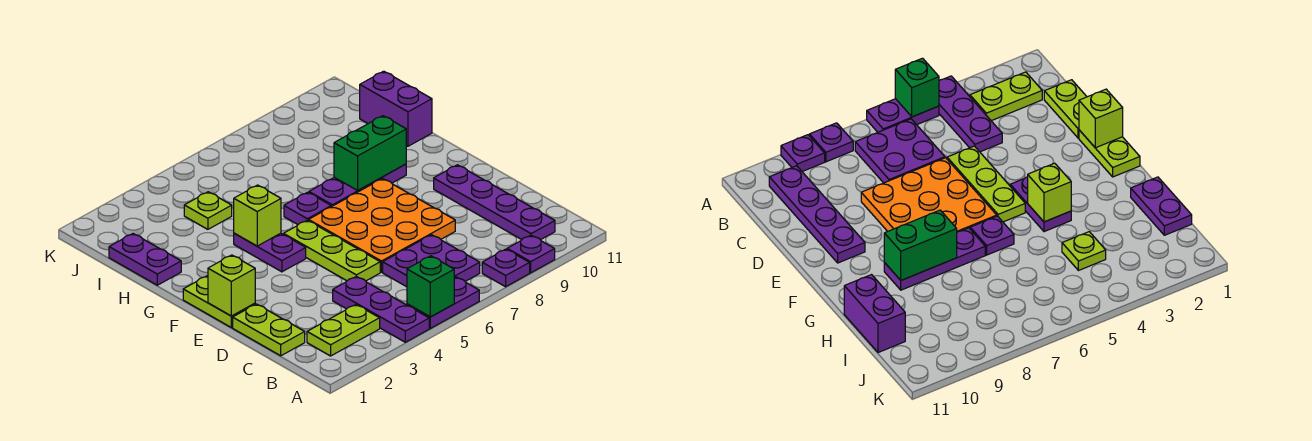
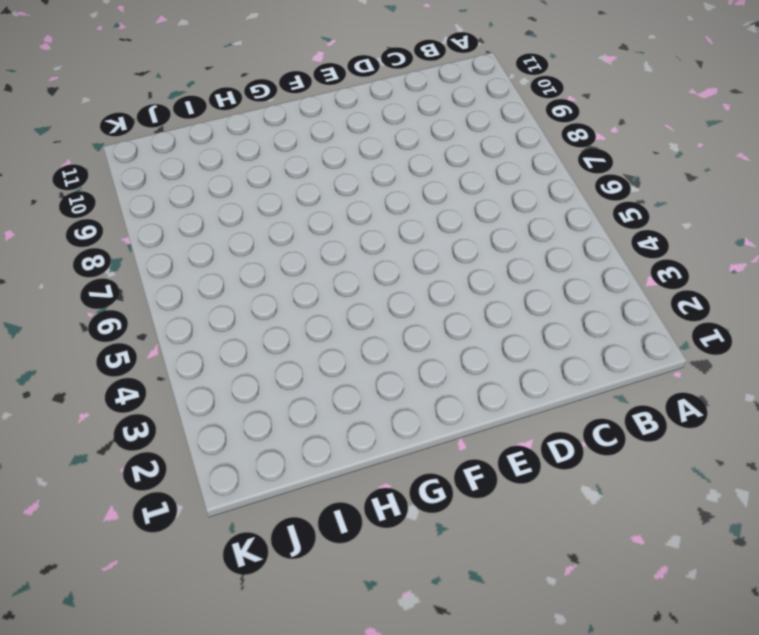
none -> purple plate A4:C4 level 1
none -> purple plate A5:A6 level 1
none -> purple plate A8 level 1

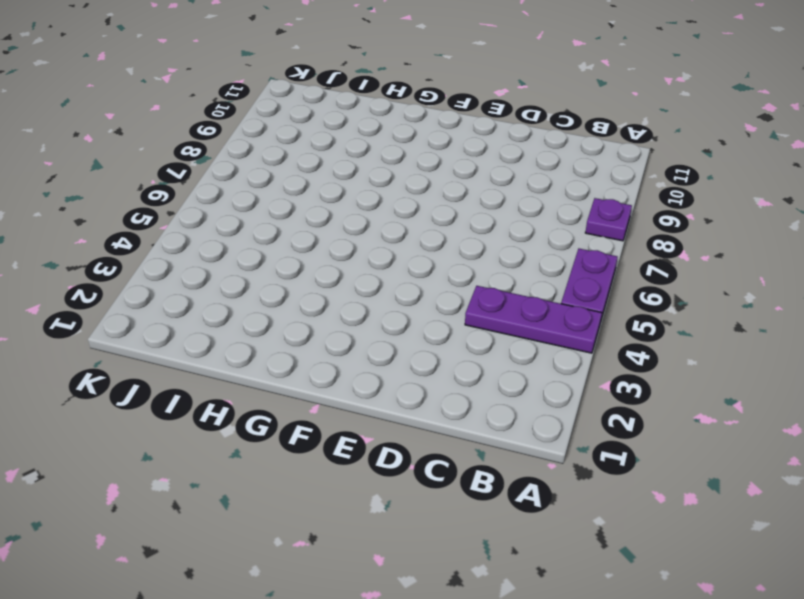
none -> purple plate A9 level 1
none -> lime plate B2:B3 level 1
none -> purple plate B6:C7 level 1

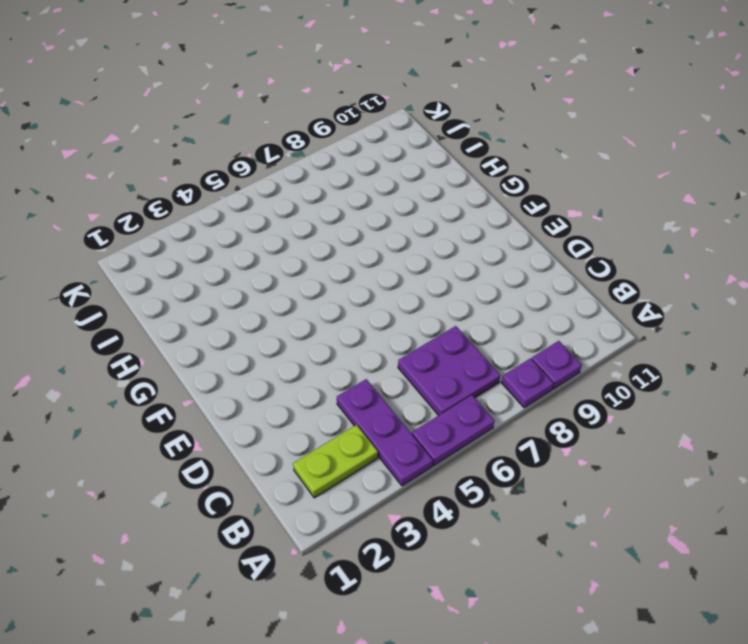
none -> purple plate B10:E10 level 1
none -> lime plate C1:D1 level 1
none -> lime plate D5:F5 level 1

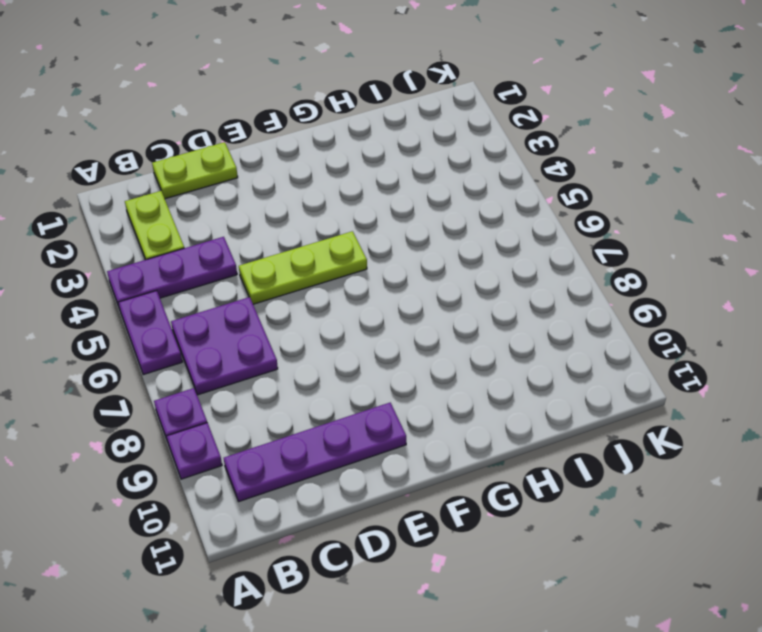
none -> orange plate D6:F8 level 1
none -> lime plate E1:F1 level 1
none -> purple plate F4:G4 level 1

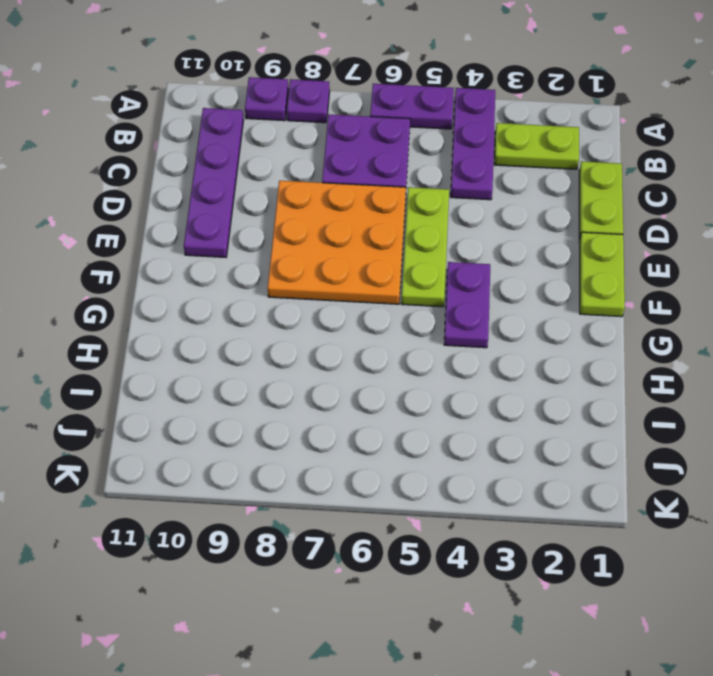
none -> purple plate G6 level 1
none -> purple plate G7:G9 level 1
none -> purple plate H1:I1 level 1

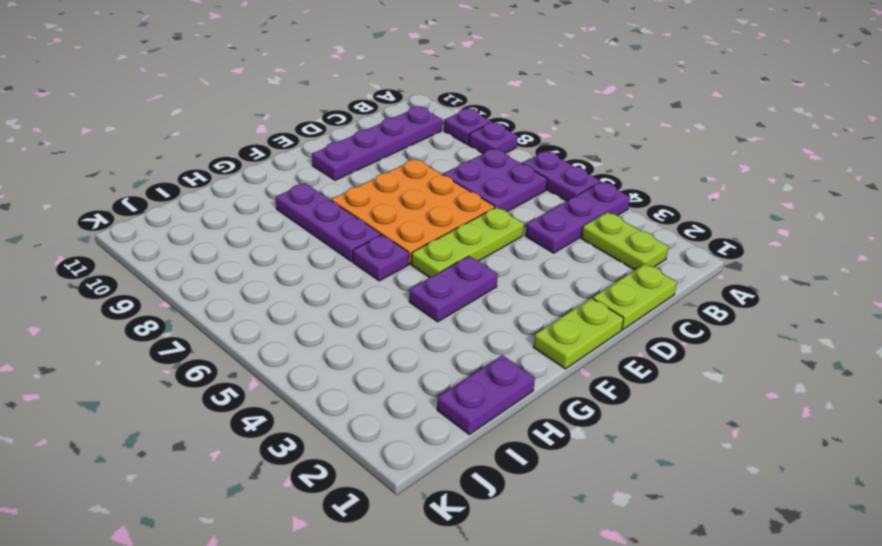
none -> purple brick H11:I11 level 1
none -> lime plate I4 level 1
none -> green brick A5 level 2

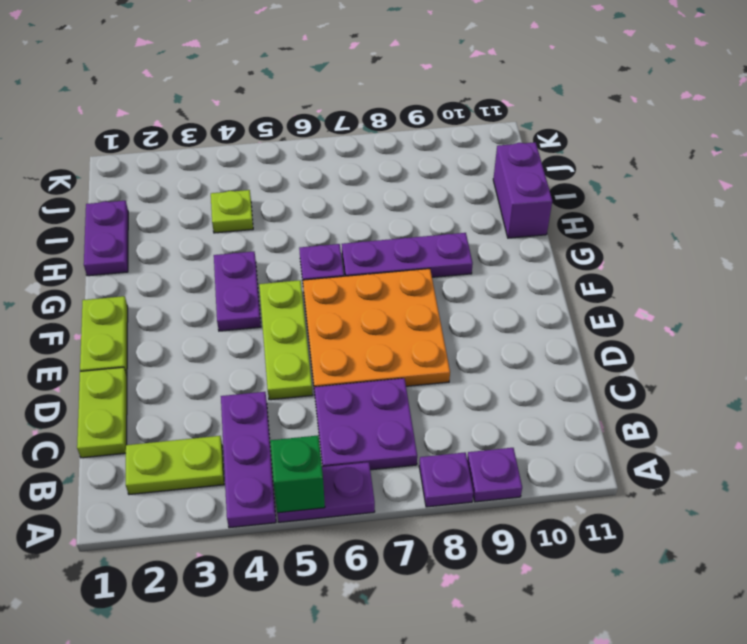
none -> purple plate B10:E10 level 1
none -> lime brick E1 level 2
none -> lime brick G4 level 2

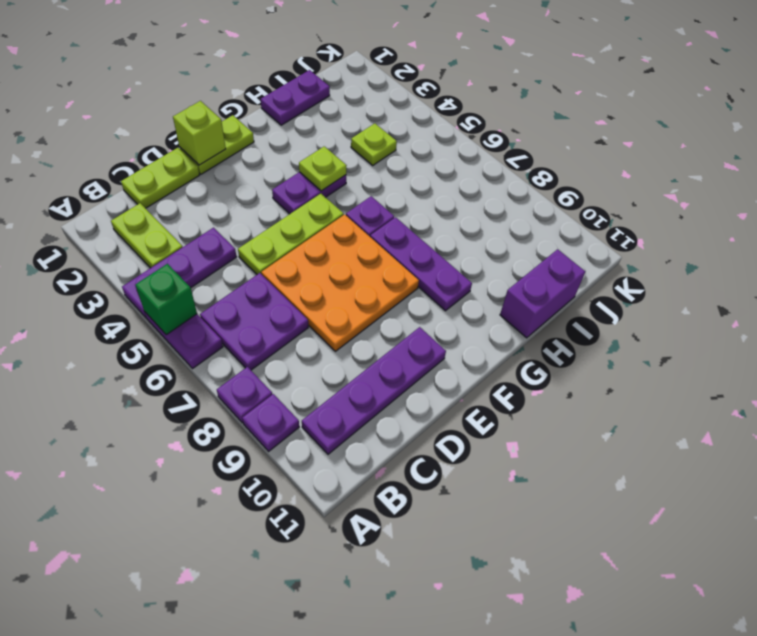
lime plate G4 level 2 -> lime brick G4 level 2
none -> green brick G8:G9 level 2

